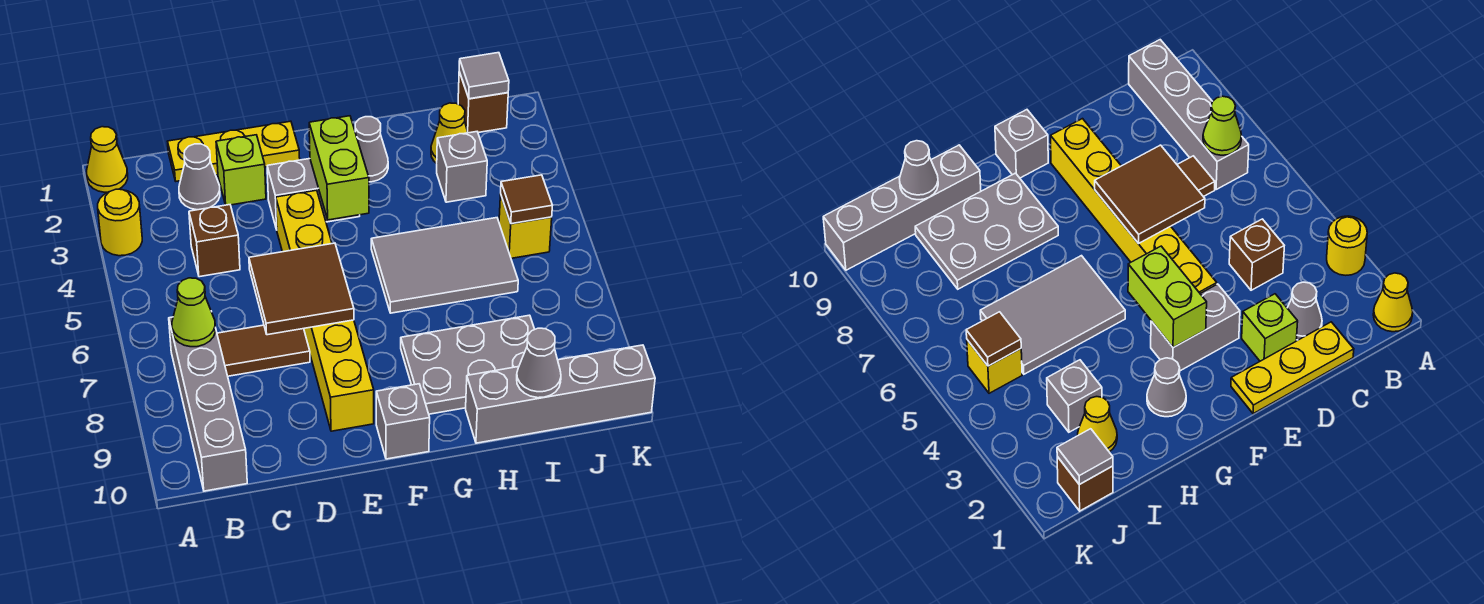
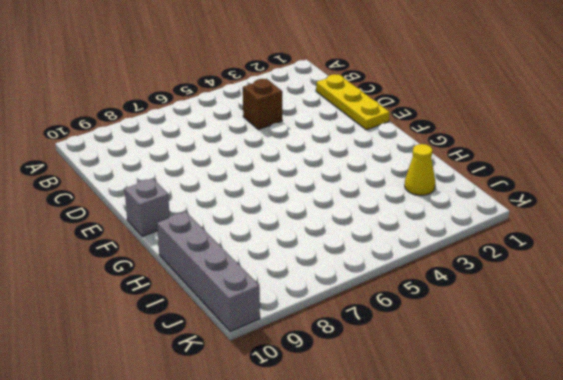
none -> yellow cone A1 level 1
none -> yellow round brick A3 level 1
none -> grey brick B7:B10 level 1

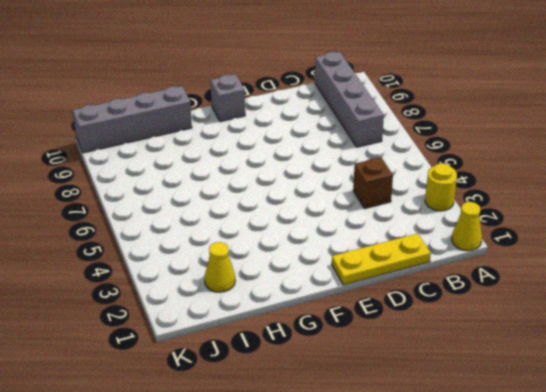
none -> grey cone C2 level 1
none -> brown tile C7:D7 level 1
none -> lime brick D2 level 1

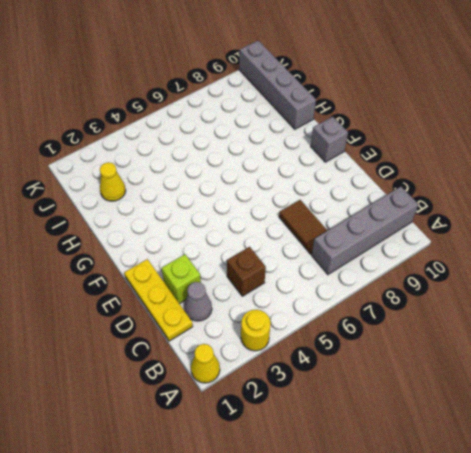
none -> grey brick E3:F3 level 1
none -> yellow brick E4:E9 level 1
none -> grey cone G2 level 1

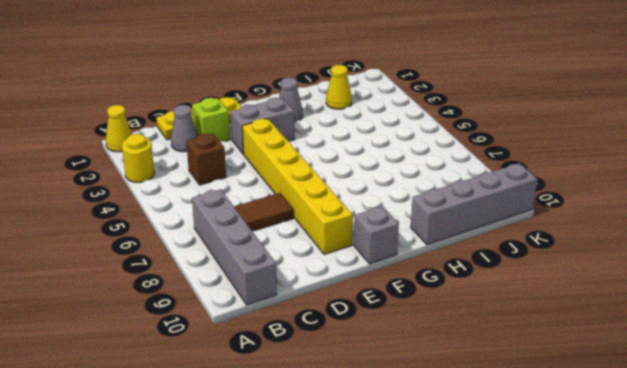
none -> grey tile G5:I6 level 1
none -> grey plate G8:I9 level 1
none -> grey brick I3 level 1

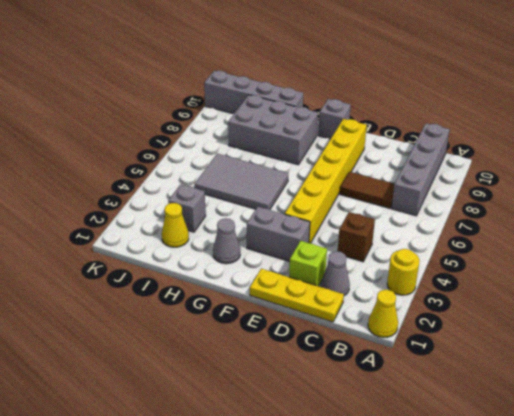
grey brick G8:I9 level 1 -> grey plate G8:I9 level 1
none -> brown brick J1 level 1
none -> yellow brick J5 level 1
none -> lime cone B7 level 2

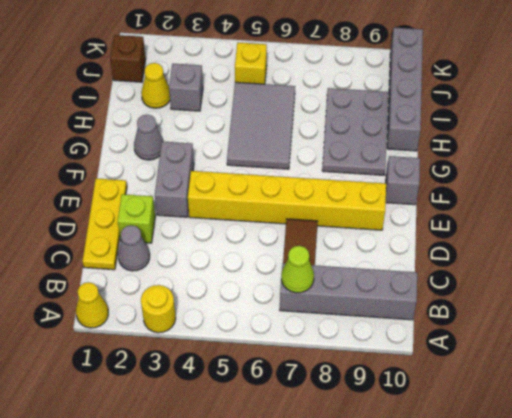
none -> brown brick C4 level 1
none -> brown tile D6:E7 level 2
none -> lime brick F3:F4 level 2

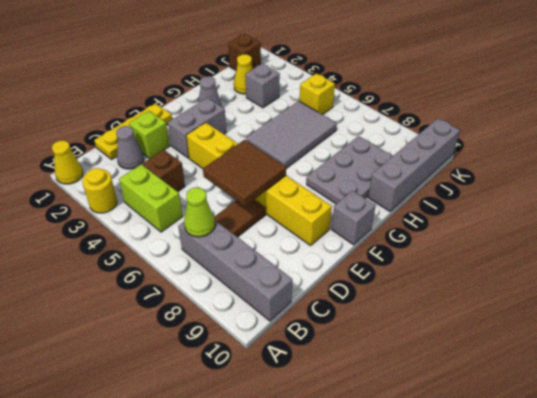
lime brick B4:B5 level 1 -> lime brick F3:F4 level 2
none -> grey cone I10 level 2
none -> grey tile J1 level 2
none -> brown tile J5 level 2

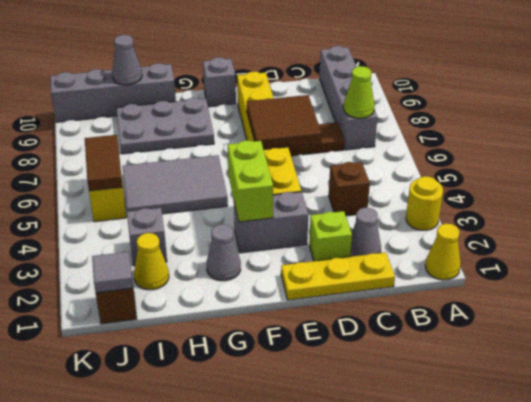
brown tile J5:J6 level 2 -> brown tile J5 level 2

